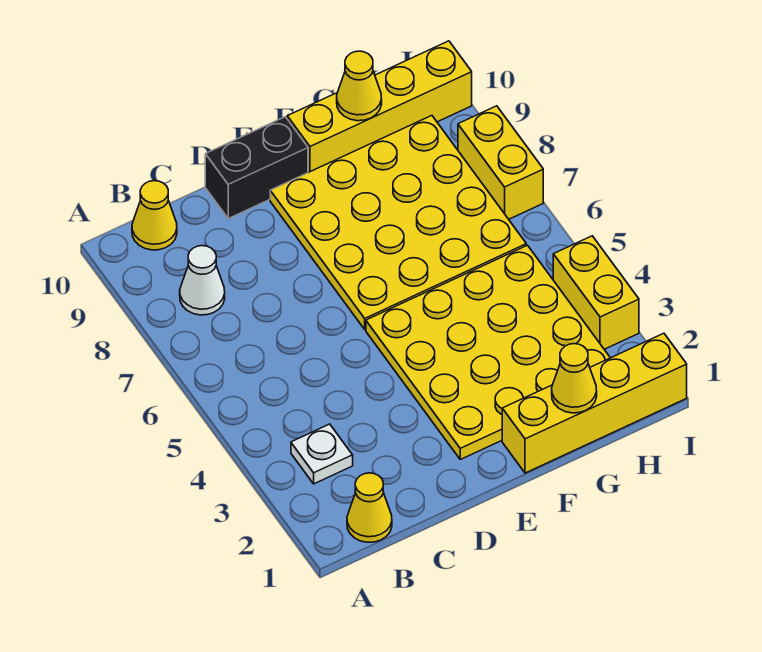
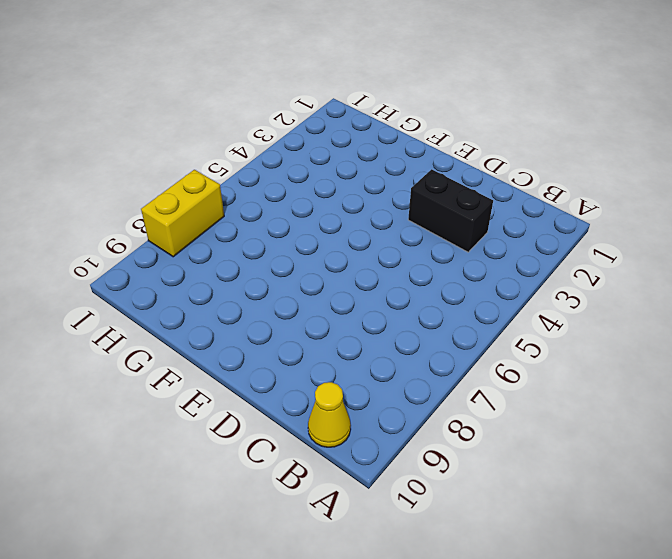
black brick C3:D3 level 1 -> black brick D10:E10 level 1
none -> yellow cone B1 level 1
none -> white plate B3 level 1
none -> white cone B8 level 1

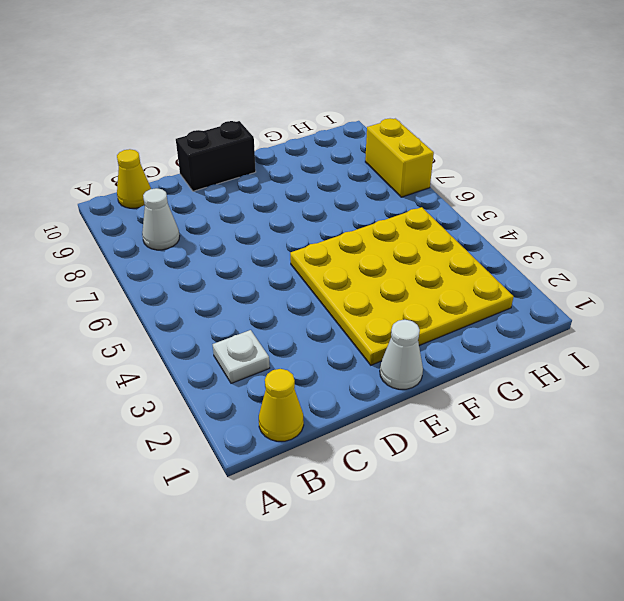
white cone E1 level 1 -> none
none -> yellow plate E6:H9 level 1
none -> yellow brick F1:I1 level 1
none -> yellow brick F10:I10 level 1

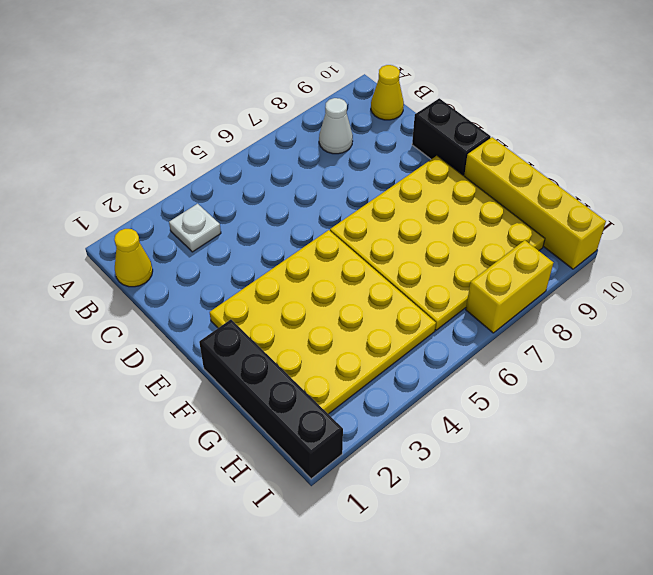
black brick F1:I1 level 1 -> yellow brick F1:I1 level 1
none -> yellow brick I3:I4 level 1
none -> yellow cone G1 level 2
none -> yellow cone G10 level 2

